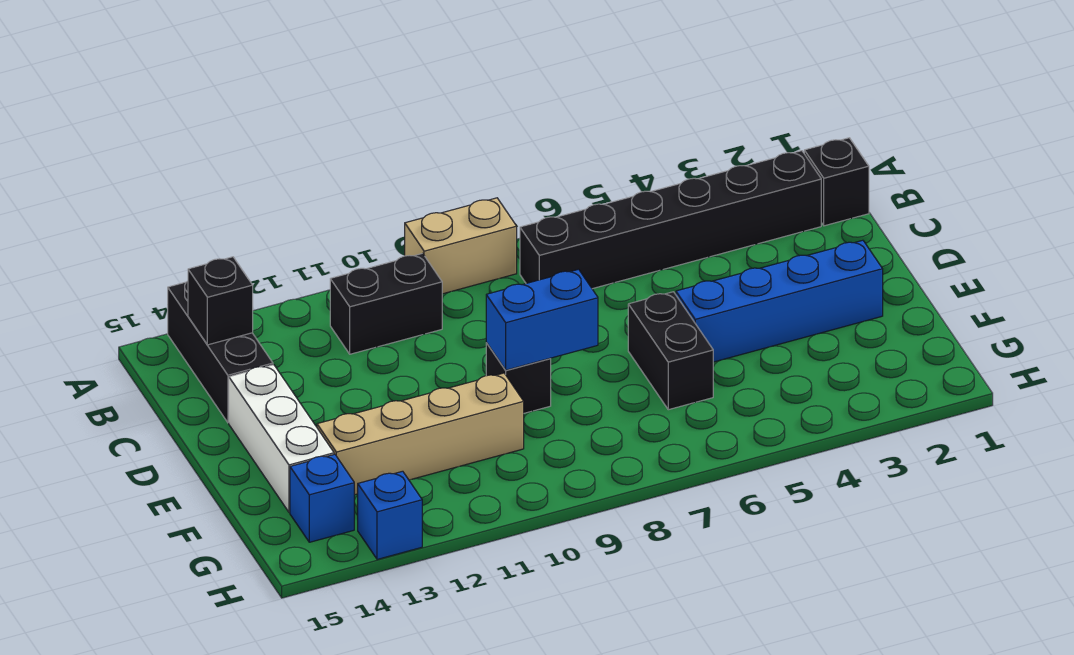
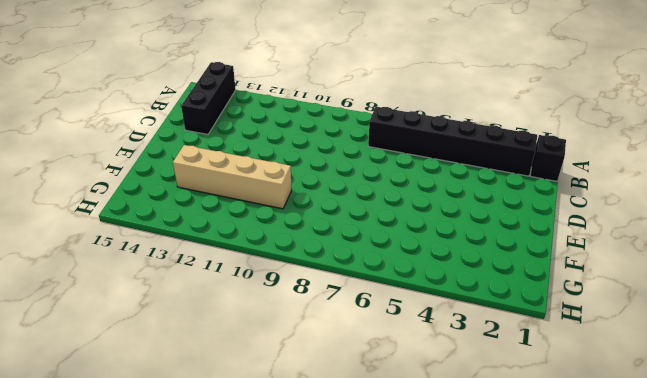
none -> tan brick A8:A9 level 1
none -> black brick B10:B11 level 1
none -> white brick D14:F14 level 1

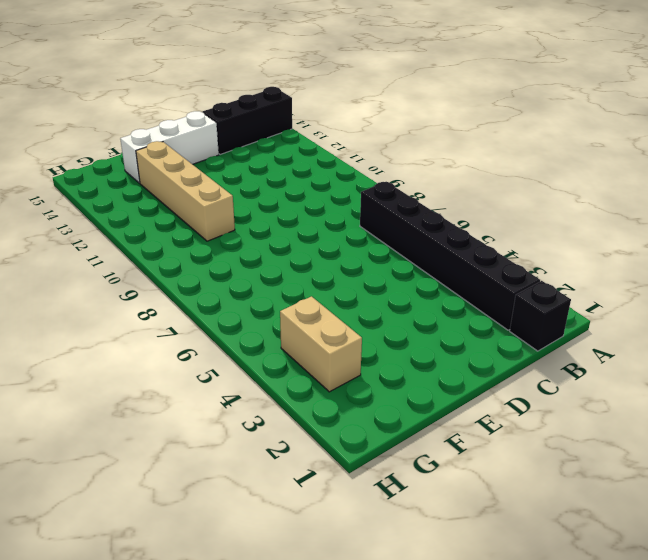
tan brick G3:G4 level 1 -> tan brick A8:A9 level 1
none -> black brick B10:B11 level 1
none -> blue brick E2:E5 level 1
none -> black brick E6:F6 level 1

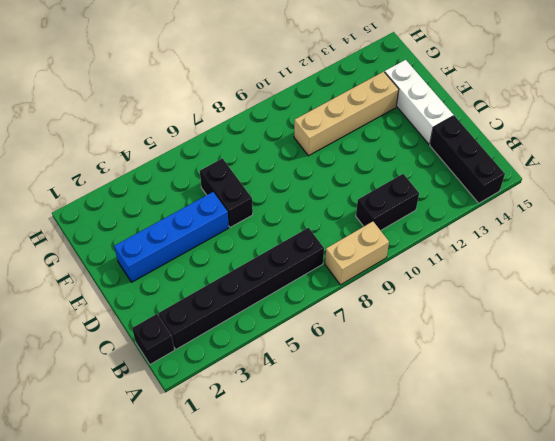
none -> black brick E9 level 1
none -> blue brick G14 level 1
none -> blue brick H13 level 1

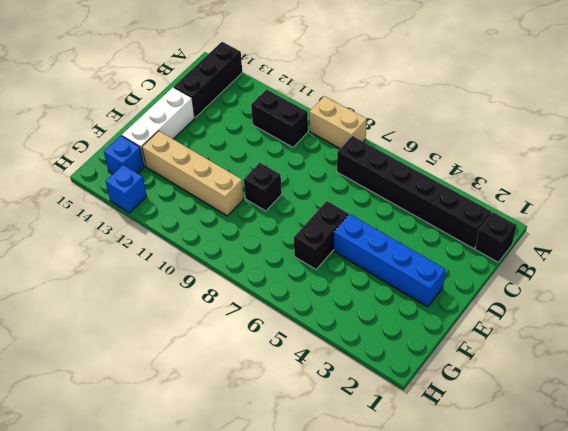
none -> black brick B14 level 2
none -> blue brick E8:E9 level 2

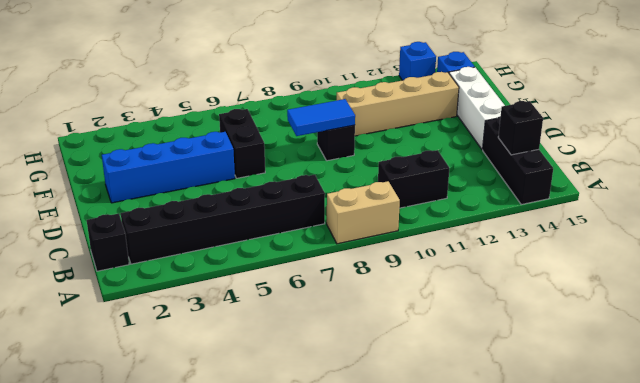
blue tile E8:E9 level 2 -> blue brick E8:E9 level 2

